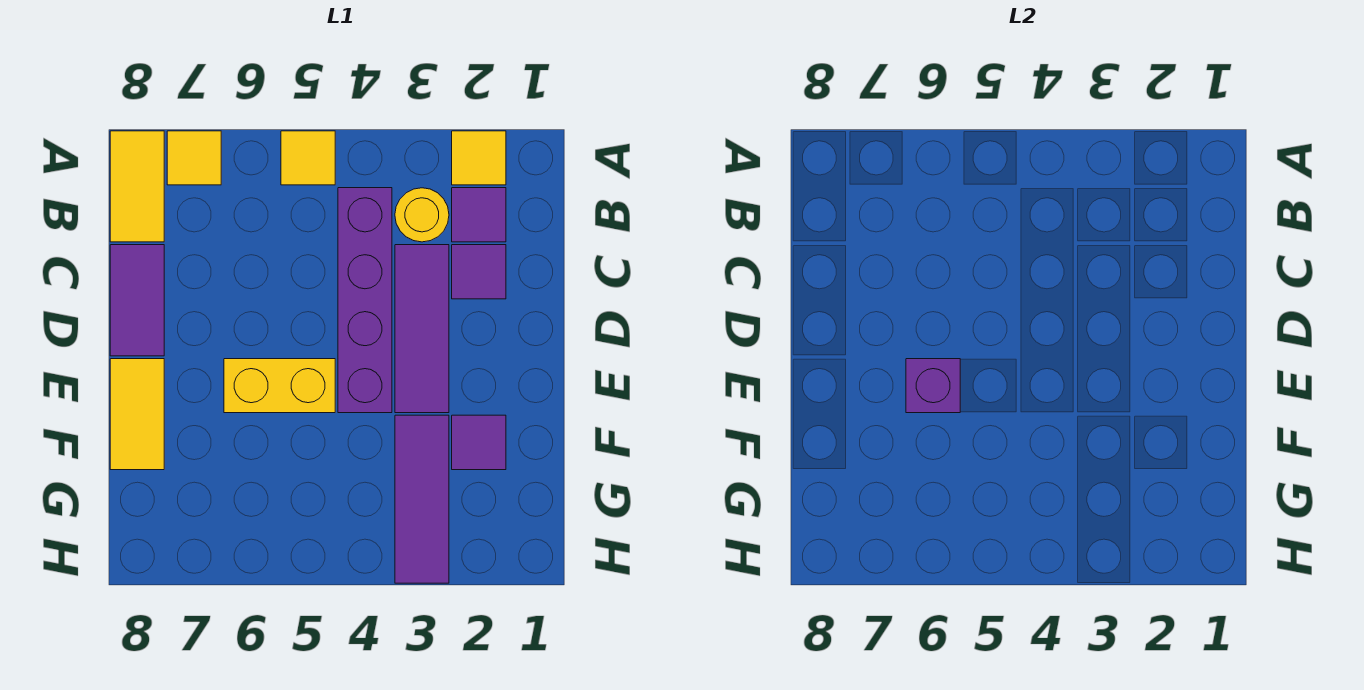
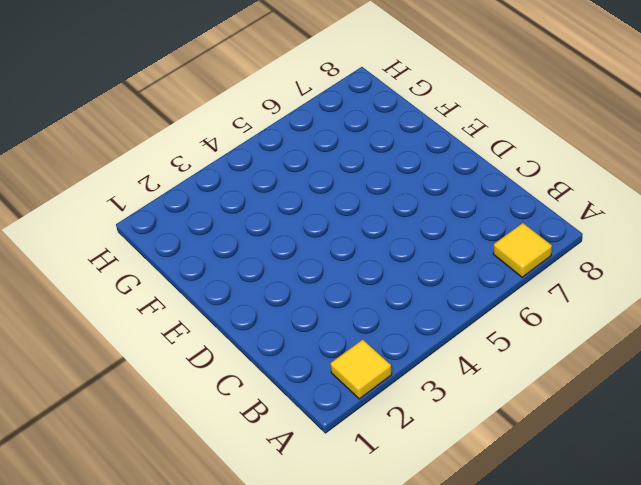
none -> yellow tile A5 level 1
none -> yellow tile A8:B8 level 1
none -> purple tile B2 level 1

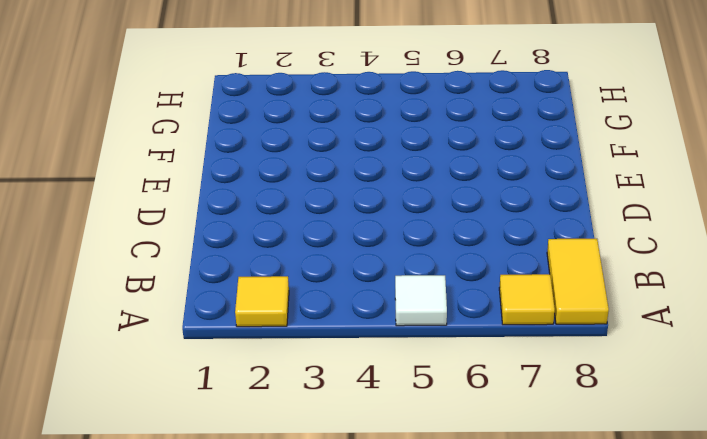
white tile A5 level 1 -> yellow tile A5 level 1
none -> purple tile B2 level 1
none -> yellow round brick B3 level 1
none -> purple brick B4:E4 level 1

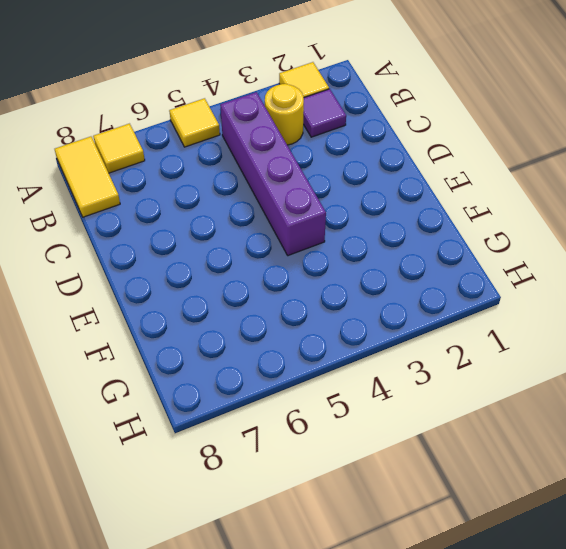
none -> purple tile C2 level 1
none -> purple tile C3:E3 level 1
none -> purple tile C8:D8 level 1

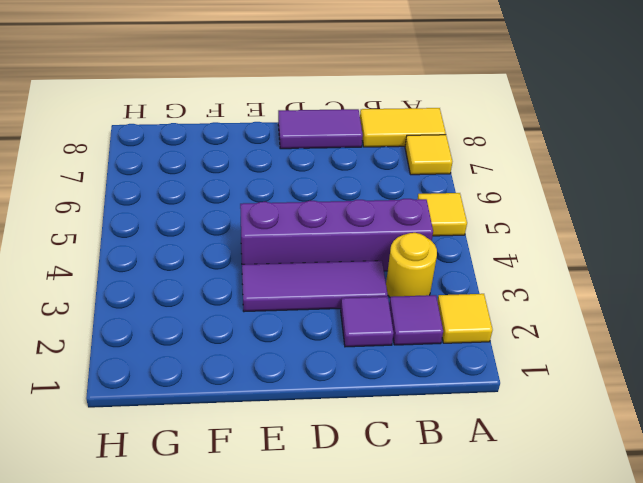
none -> yellow brick E5:E6 level 1
none -> yellow tile E8:F8 level 1
none -> purple tile F2 level 1

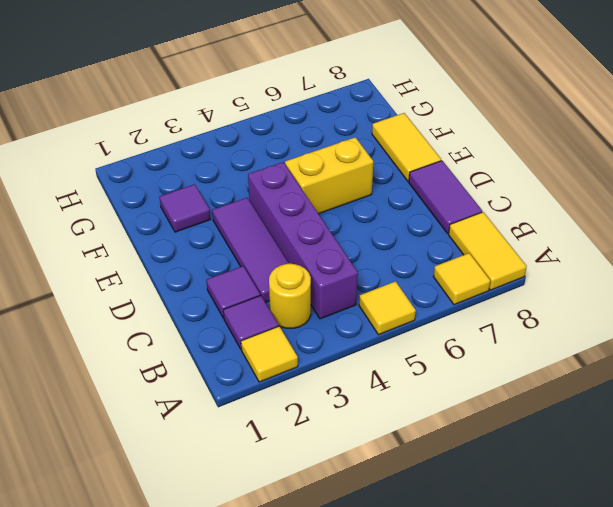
none -> purple tile F3:H3 level 1
none -> purple brick E6 level 2

